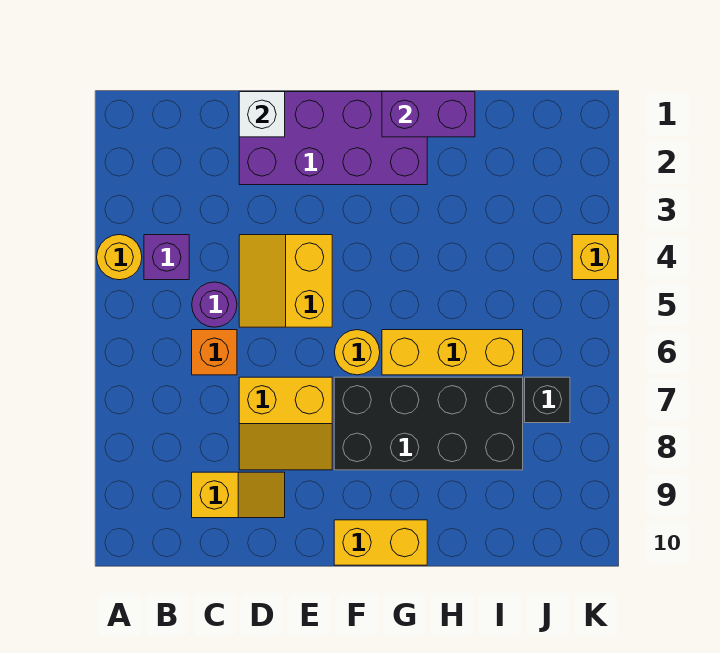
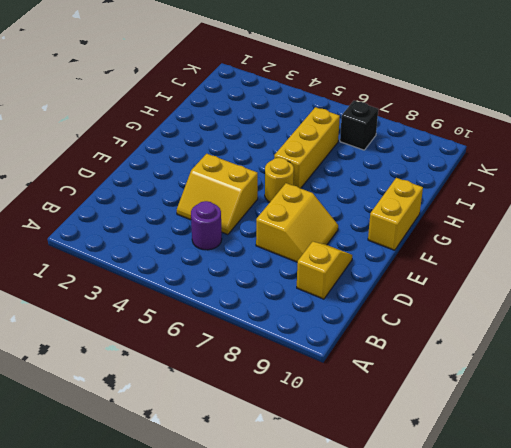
none -> yellow round brick A4 level 1
none -> purple brick B4 level 1
none -> orange brick C6 level 1

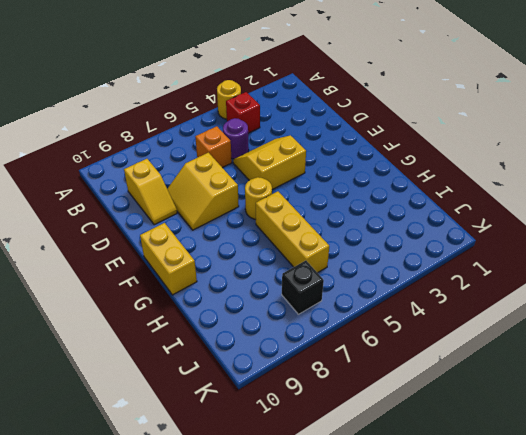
red brick B4 level 1 -> purple brick B4 level 1
none -> purple brick D1:G2 level 1
none -> black brick F7:I8 level 1
none -> yellow brick K4 level 1

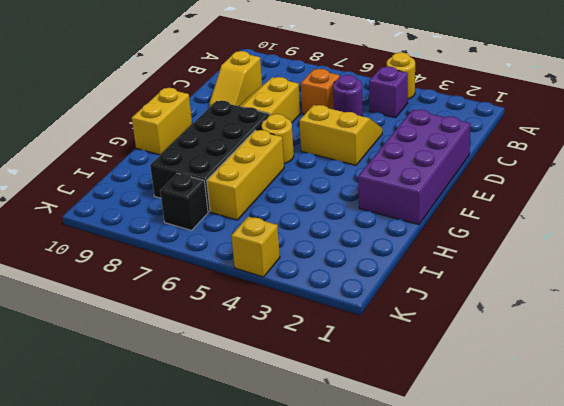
none -> white brick D1 level 2
none -> purple brick G1:H1 level 2

